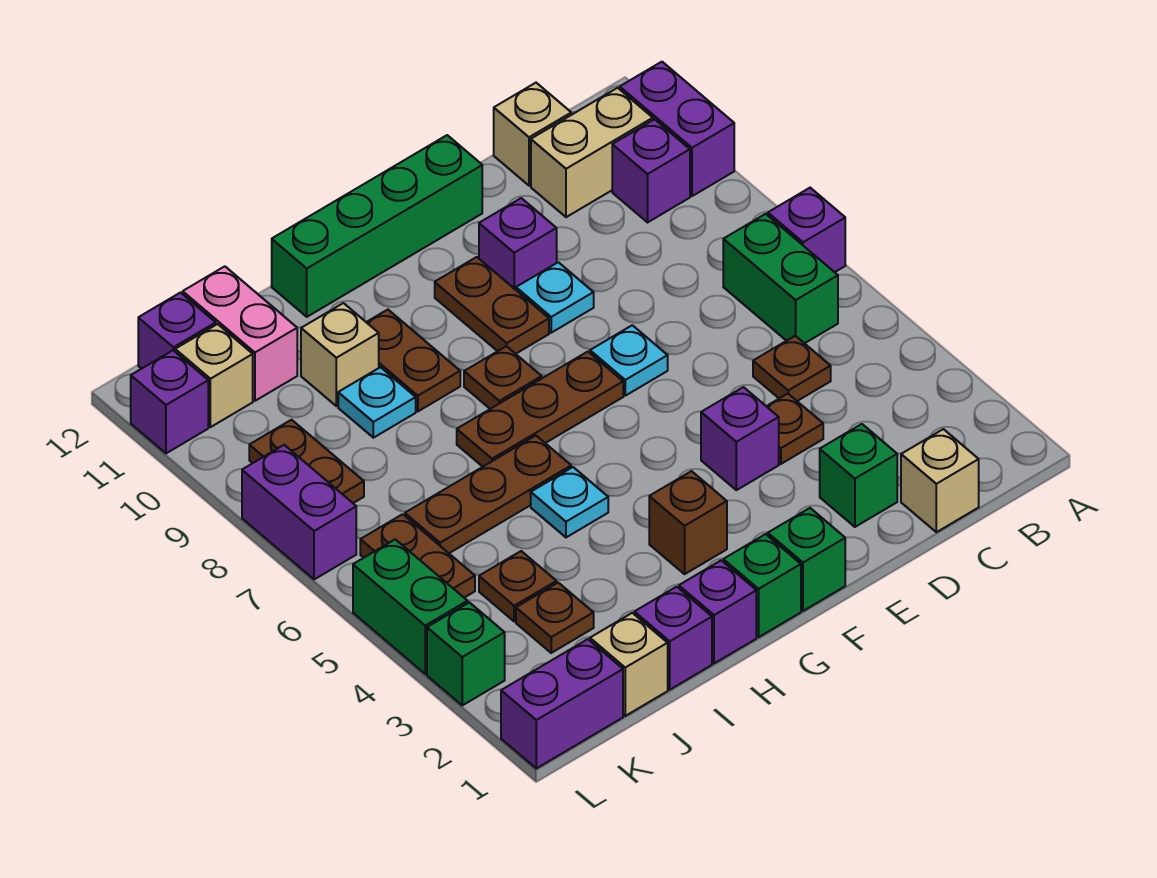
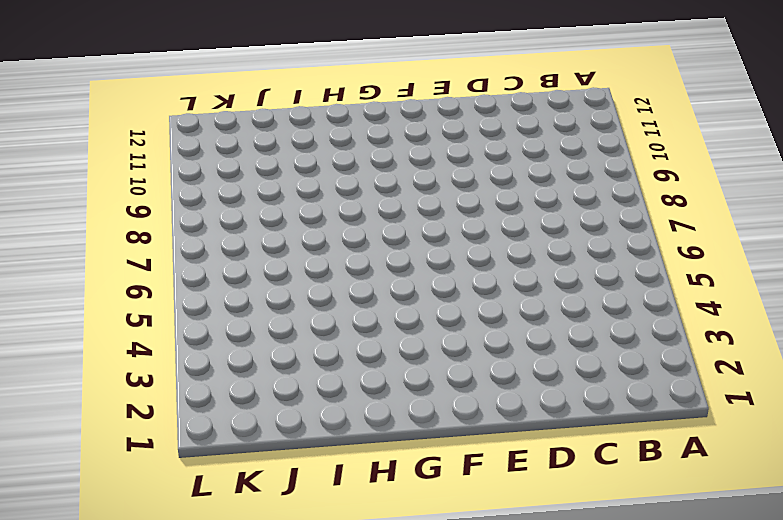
none -> purple brick A7 level 1
none -> purple brick A10:A11 level 1
none -> green brick B6:B7 level 1
none -> purple brick B10 level 1

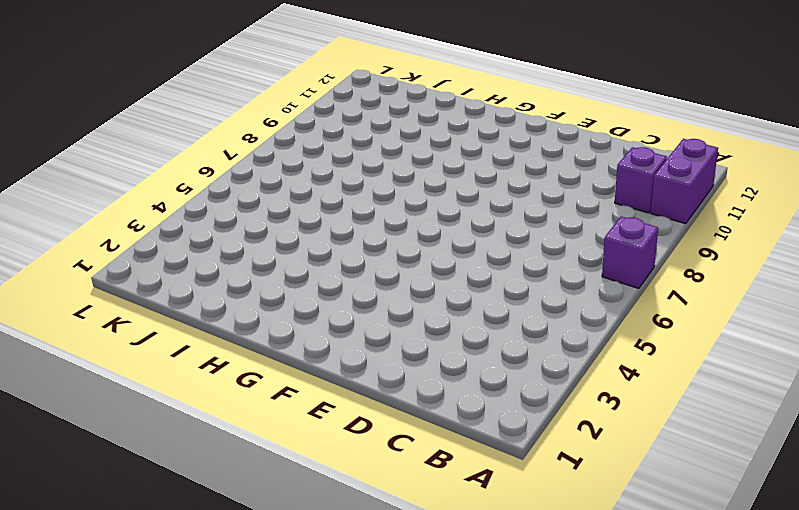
none -> green brick B6:B7 level 1
none -> tan brick B11:C11 level 1
none -> tan brick C1 level 1
none -> brown plate C5 level 1

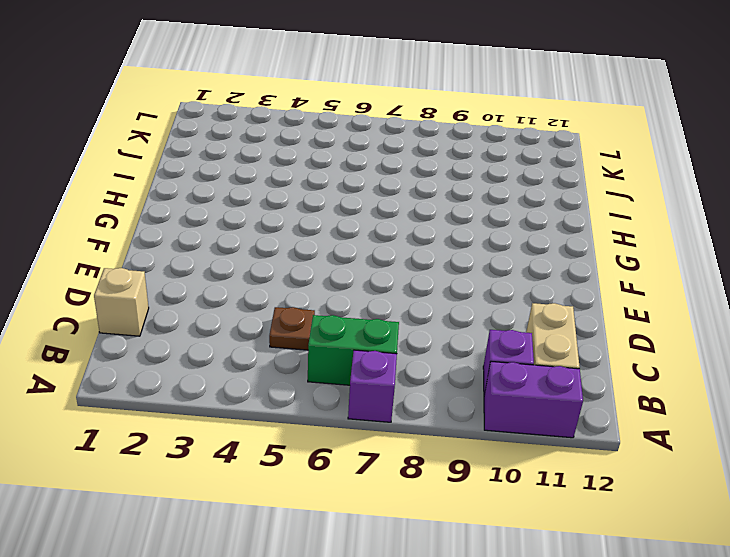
none -> tan brick C12 level 1
none -> green brick D2 level 1
none -> brown plate D4 level 1
none -> purple brick E4 level 1

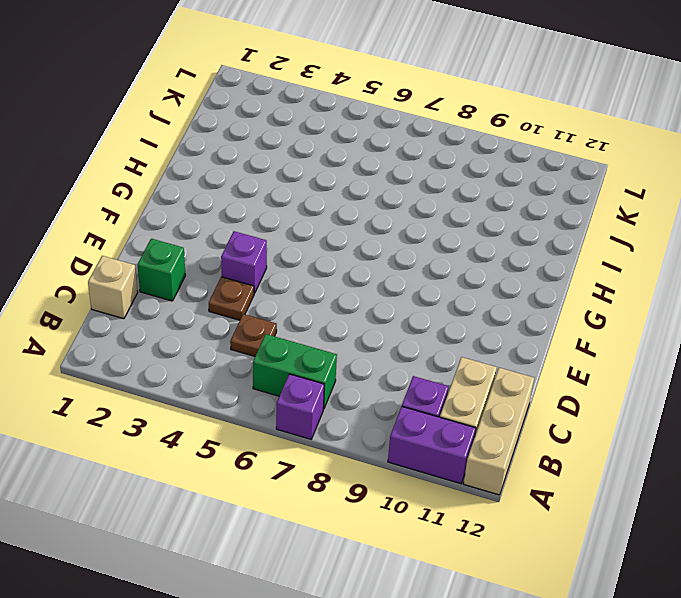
tan brick A12:C12 level 1 -> tan brick C12 level 1
none -> cyan plate E7 level 1
none -> cyan plate E9 level 1
none -> purple brick E10 level 1
none -> green brick E12:H12 level 1

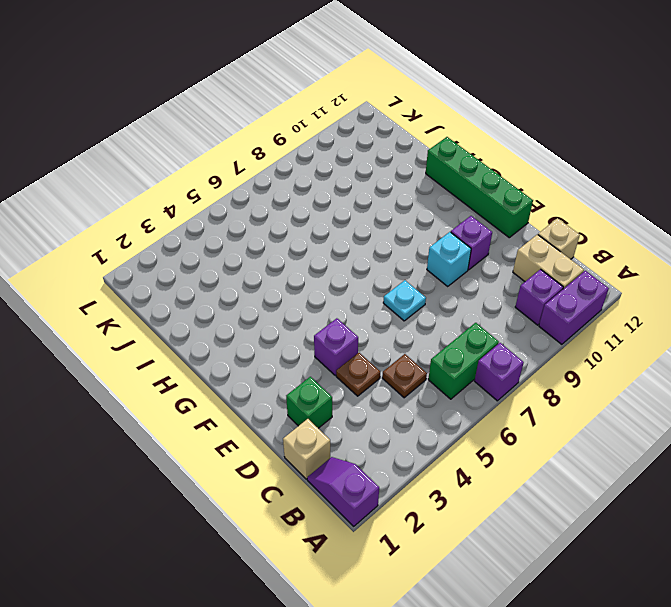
purple slope A1:B1 level 1 top A -> none
cyan brick E9 level 1 -> cyan plate E9 level 1
none -> green brick F1 level 1
none -> brown plate F7:H7 level 1
none -> brown plate F9:F10 level 1
none -> green brick G1 level 1

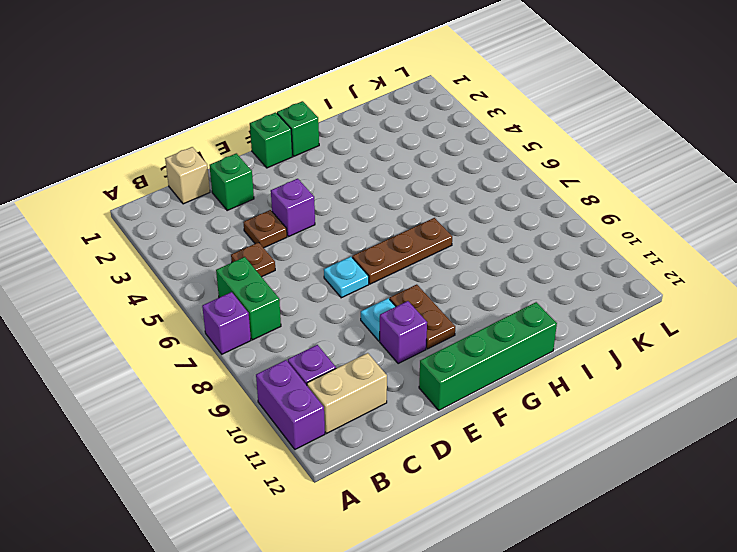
none -> tan brick C12 level 1
none -> brown brick G3 level 1
none -> brown plate G8 level 1
none -> purple brick H1 level 1

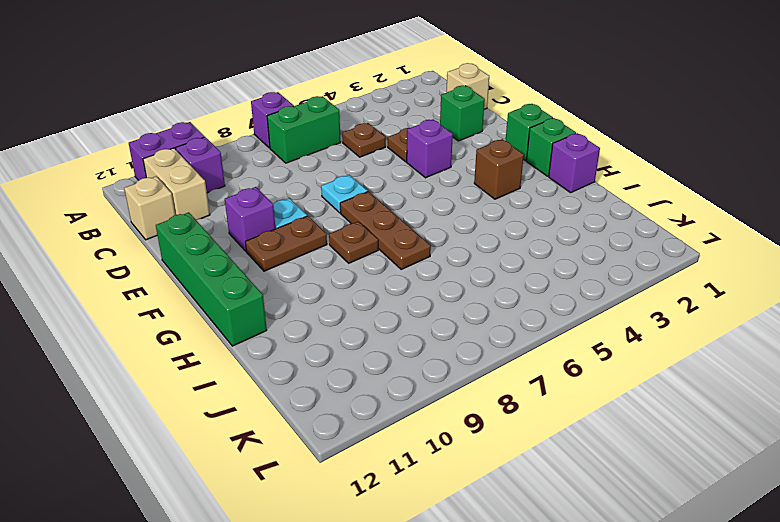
none -> cyan plate H5 level 1
none -> brown plate H6:J6 level 1
none -> brown plate H9:H10 level 1
none -> purple brick I1 level 1

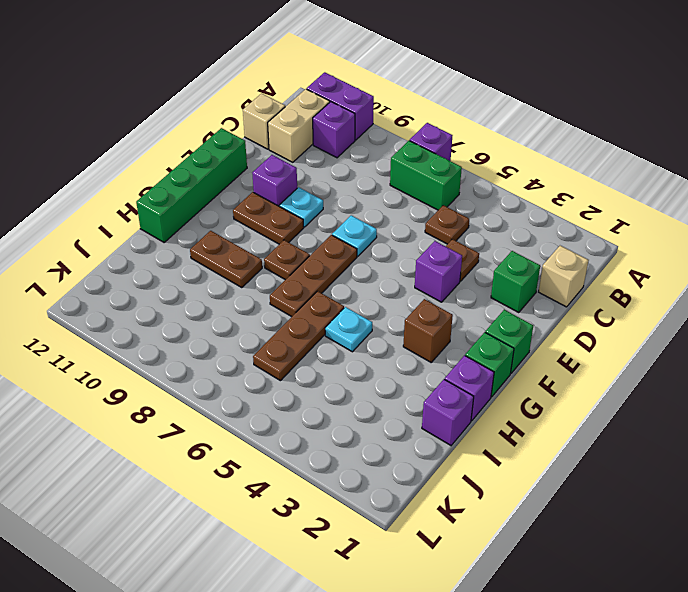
none -> cyan plate I9 level 1
none -> tan brick I10 level 1
none -> tan brick J1 level 1
none -> brown plate J3 level 1

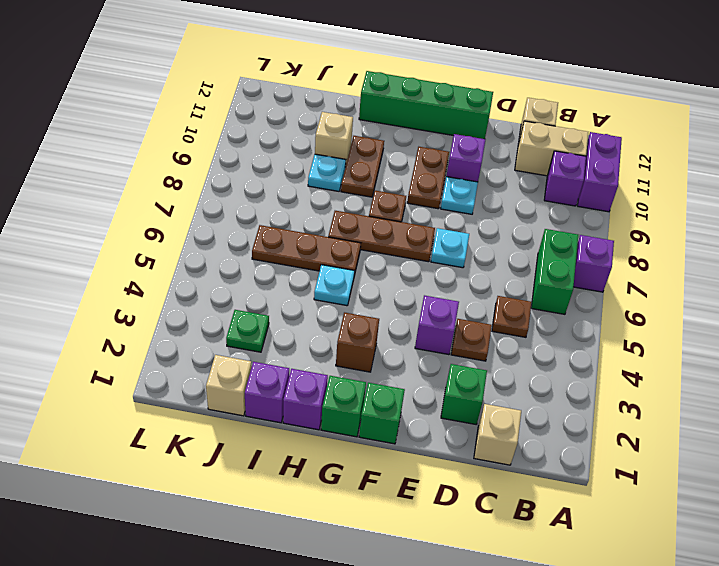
green plate J3 level 1 -> brown plate J3 level 1
none -> brown plate J4 level 1
none -> pink brick J11:J12 level 1
none -> purple brick K1:L1 level 1
none -> brown plate K5:K6 level 1

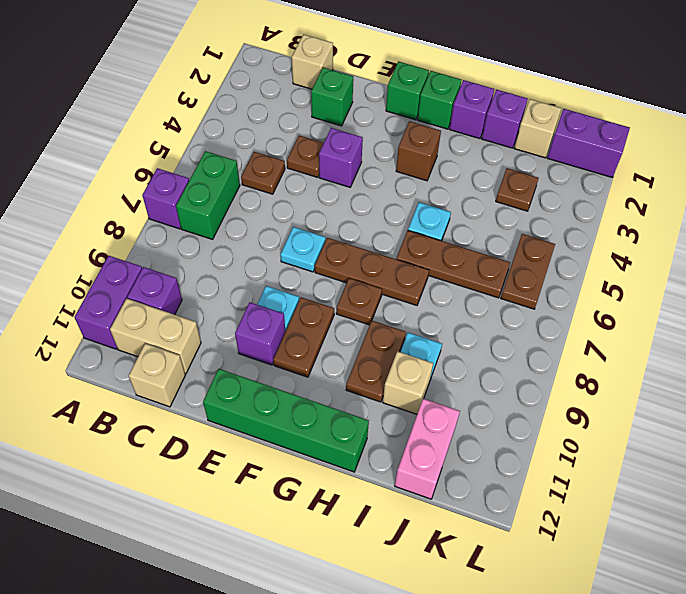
none -> brown plate J4 level 1
none -> brown plate K8:K9 level 1
none -> tan brick K11 level 1
none -> purple brick K12 level 1

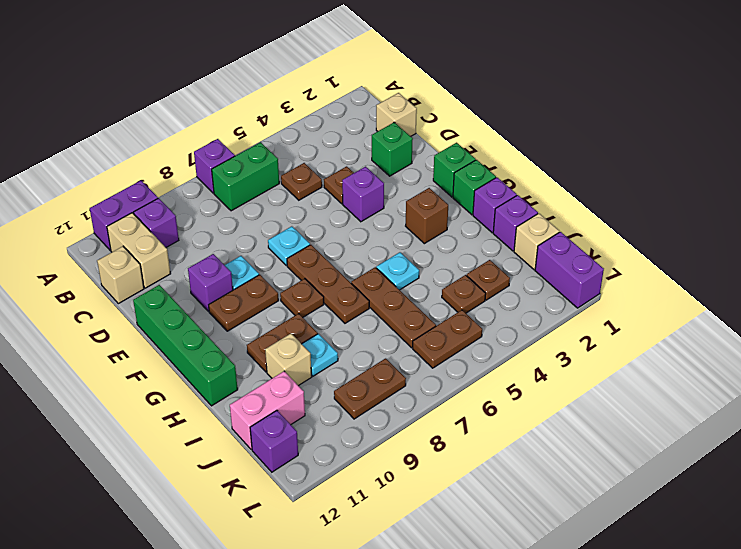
none -> tan brick K11 level 1
none -> green brick L3 level 1
none -> green brick L4:L5 level 1
none -> purple brick L7:L8 level 1

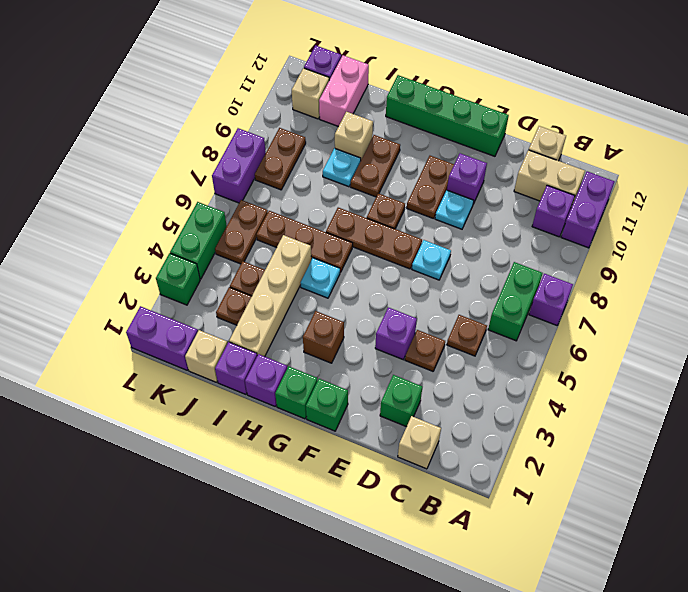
tan brick I2:I5 level 1 -> none
none -> purple brick L11 level 1

